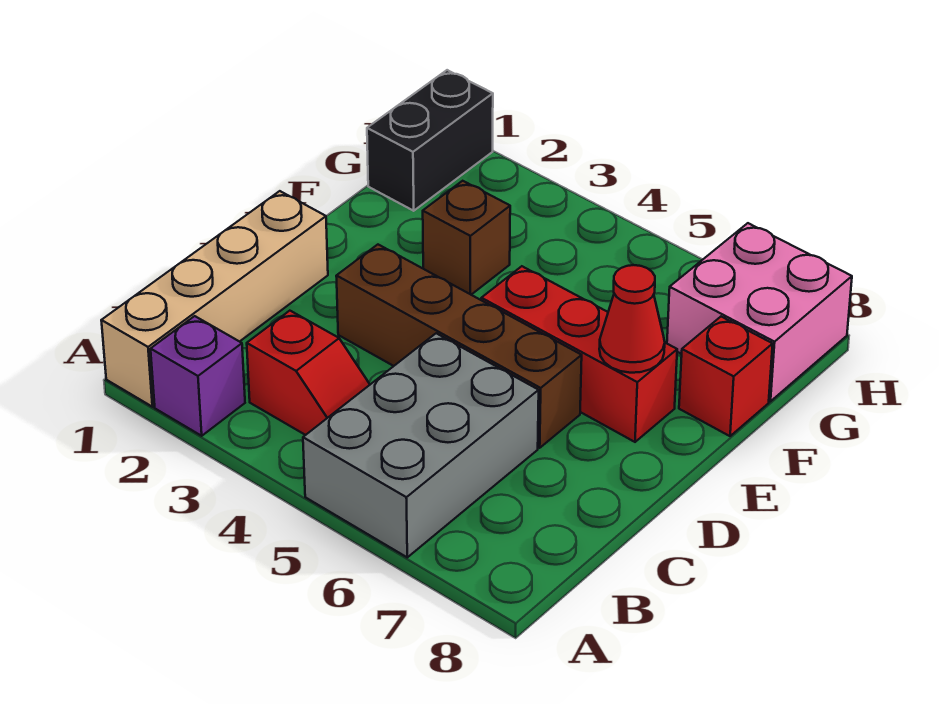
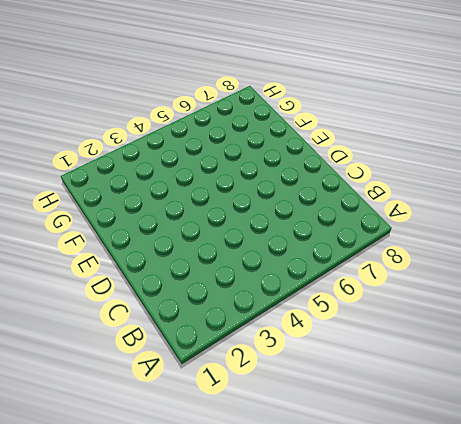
none -> tan brick A1:D1 level 1
none -> purple brick A2 level 1

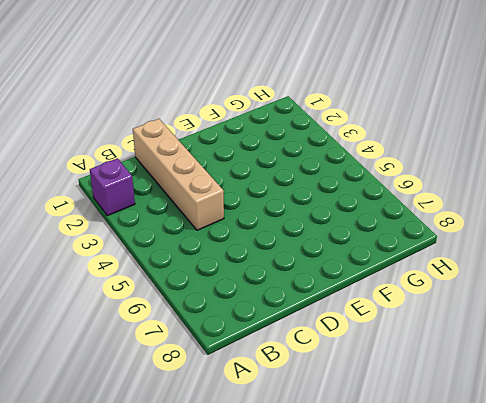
tan brick C1:C4 level 1 -> tan brick A1:D1 level 1
none -> grey brick A5:C6 level 1
none -> red slope B3:B4 level 1 top 3

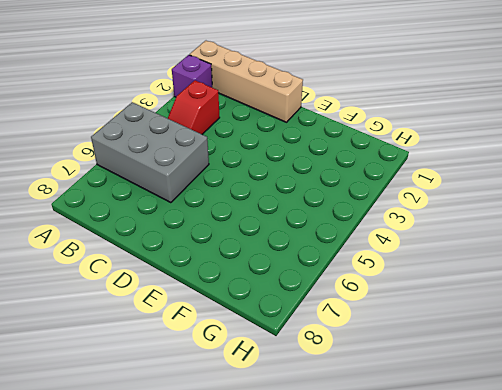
none -> brown brick D3:D6 level 1
none -> red brick E5:E7 level 1

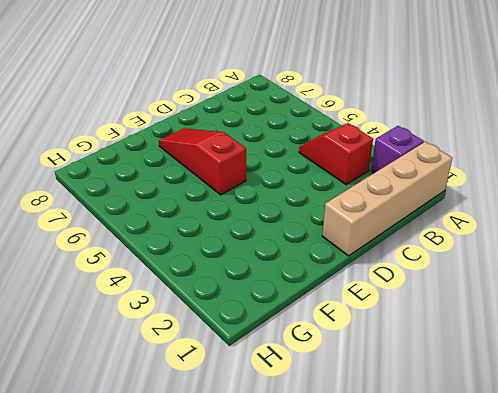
red slope E5:E7 level 1 top 5 -> red brick E5:E7 level 1
none -> grey brick A5:C6 level 1
none -> brown brick D3:D6 level 1

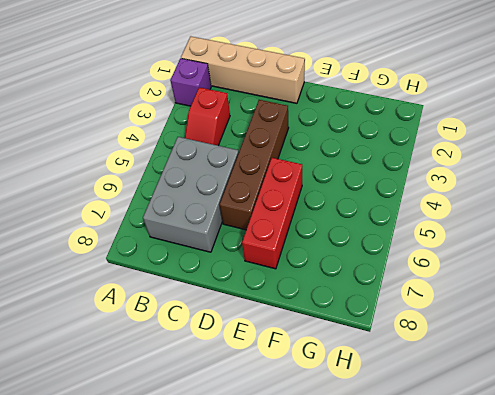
grey brick B5:C7 level 1 -> grey brick A5:C6 level 1
none -> brown brick F3 level 1
none -> red brick F8 level 1

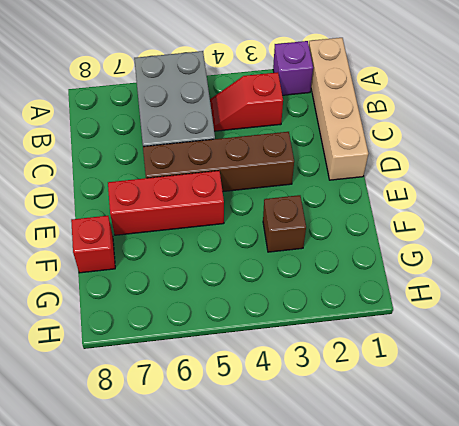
none -> black brick G1:H1 level 1
none -> pink brick G7:H8 level 1

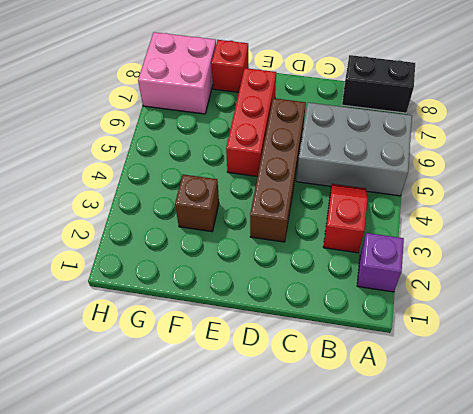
black brick A8:B8 level 1 -> black brick G1:H1 level 1
none -> tan brick A1:D1 level 1
none -> red cone E7 level 2

